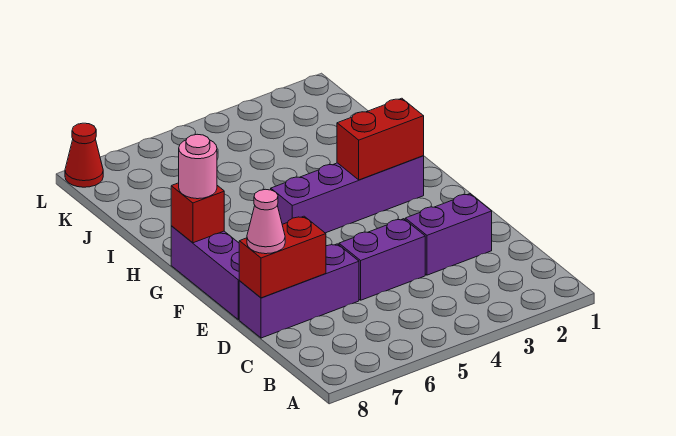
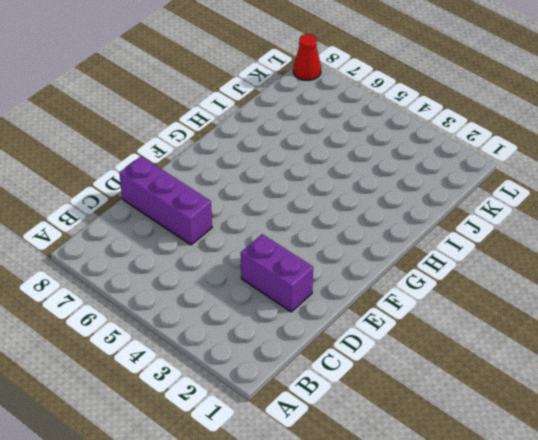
none -> purple brick D4:D5 level 1
none -> purple brick E8:G8 level 1

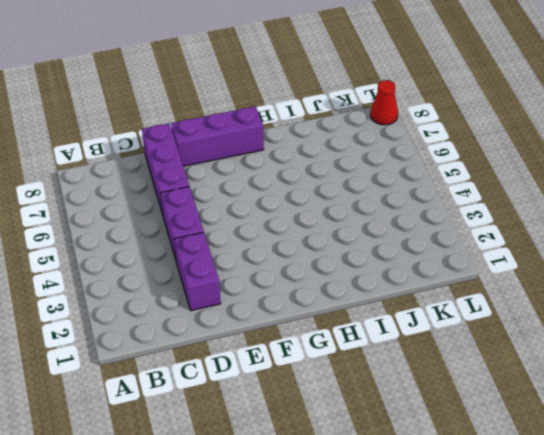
none -> purple brick G2:G5 level 1
none -> red brick D7:D8 level 2

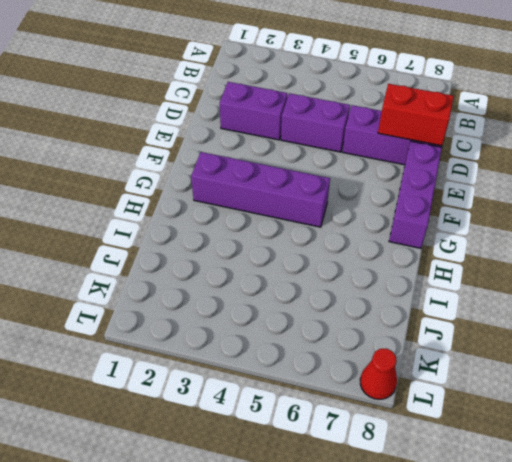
none -> red brick G2:G3 level 2
none -> red brick G8 level 2

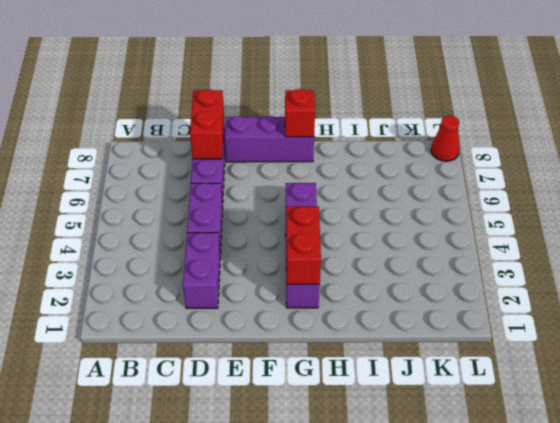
none -> pink cone D8 level 3
none -> pink round brick G8 level 3

